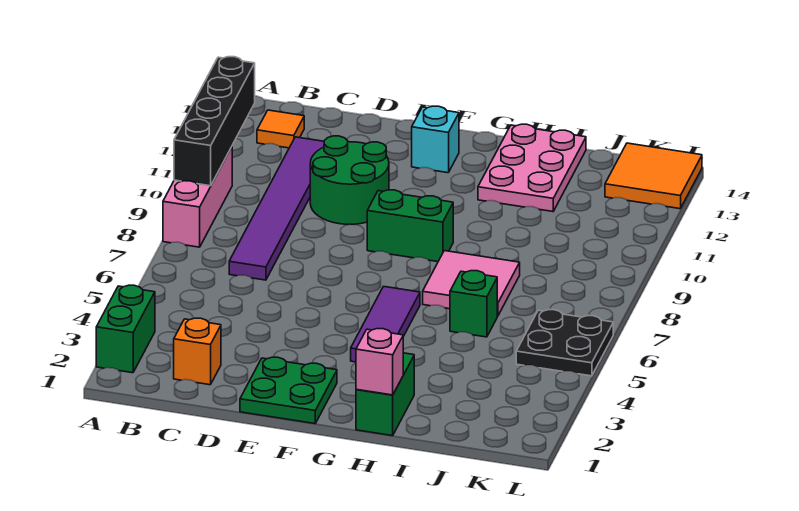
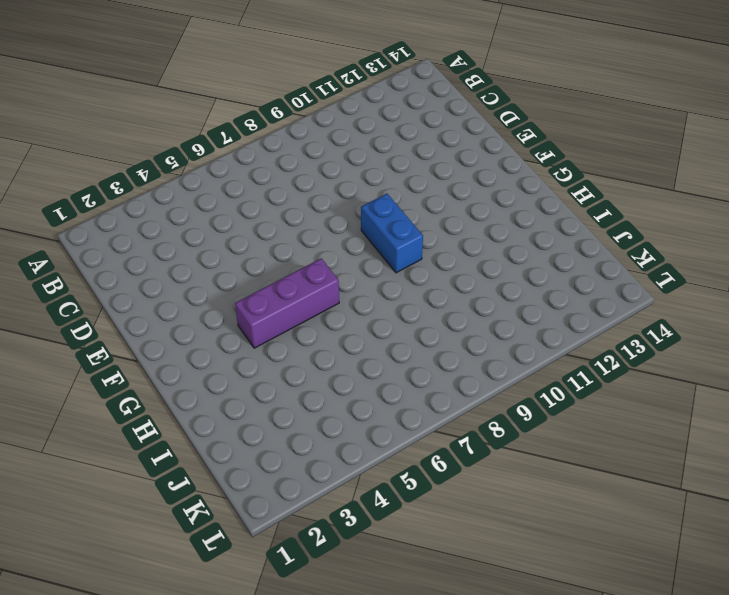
blue brick F9:G9 level 1 -> green brick F9:G9 level 1
purple brick G4:G6 level 1 -> purple tile G4:G6 level 1
none -> green brick A2:A3 level 1
none -> pink brick A8:A10 level 1
none -> orange tile B13 level 1

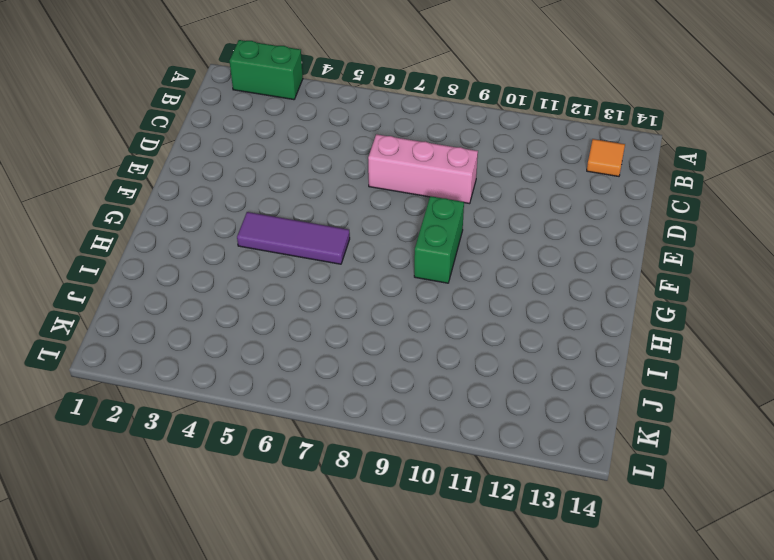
pink brick D7:D9 level 1 -> pink brick A8:A10 level 1
none -> orange brick C2 level 1
none -> purple tile C7:C12 level 1
none -> green round brick D10:E11 level 1

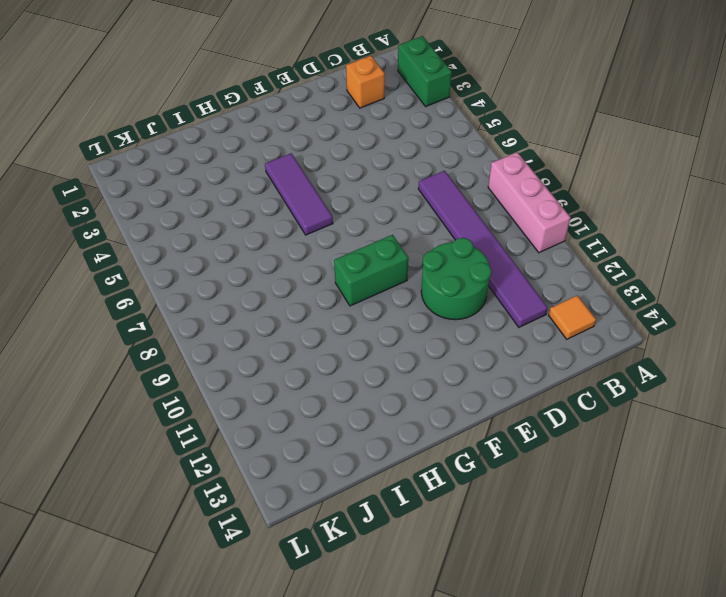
none -> green plate E1:F2 level 1
none -> cyan brick F13 level 1
none -> green brick H1:H2 level 1

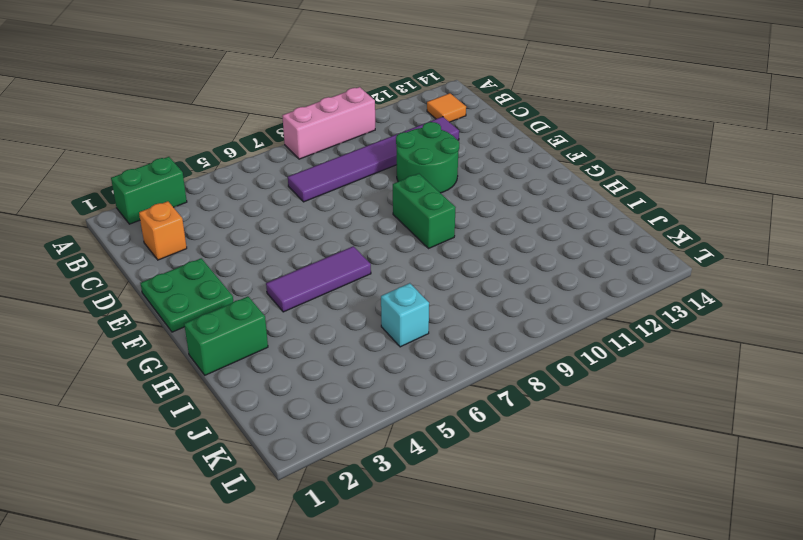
cyan brick J6 level 1 -> cyan brick F13 level 1
none -> pink tile H7:I8 level 1
none -> pink plate H12:I14 level 1
none -> green brick I6 level 1

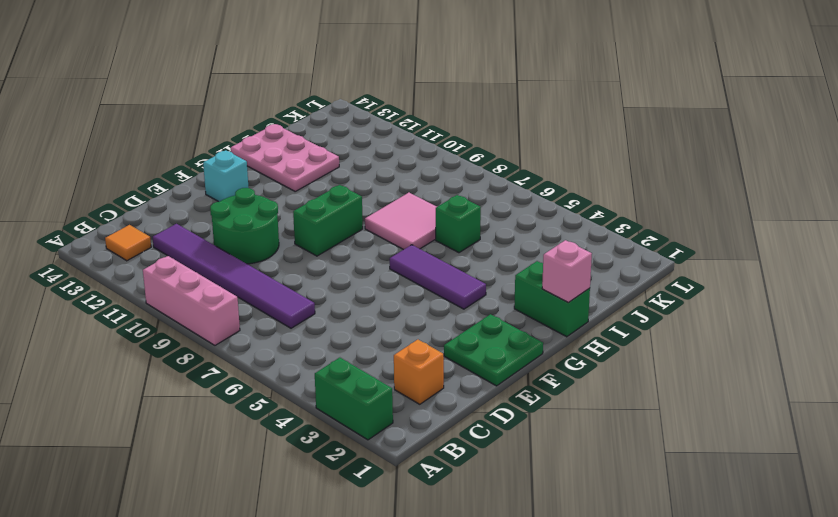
none -> black plate K5:L6 level 1
none -> orange tile K13:L14 level 1
none -> black brick A9:A12 level 2

